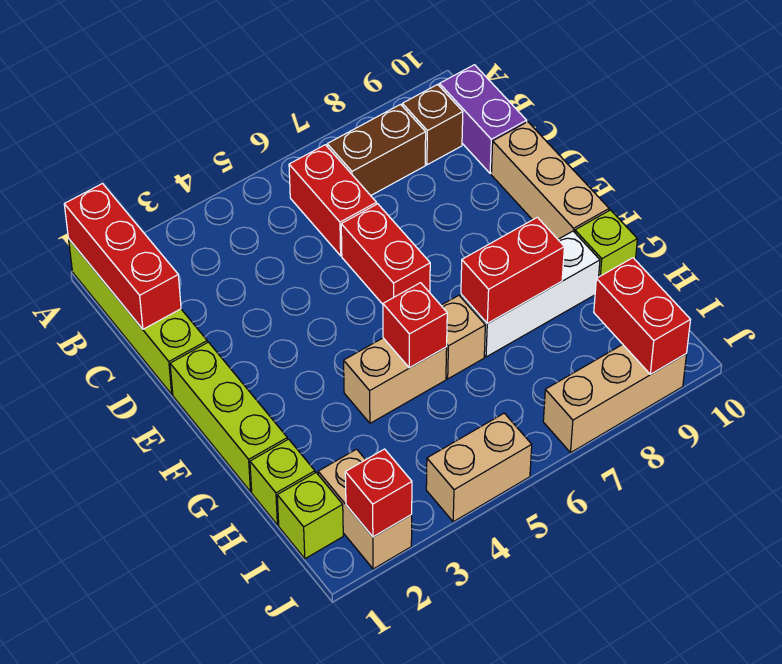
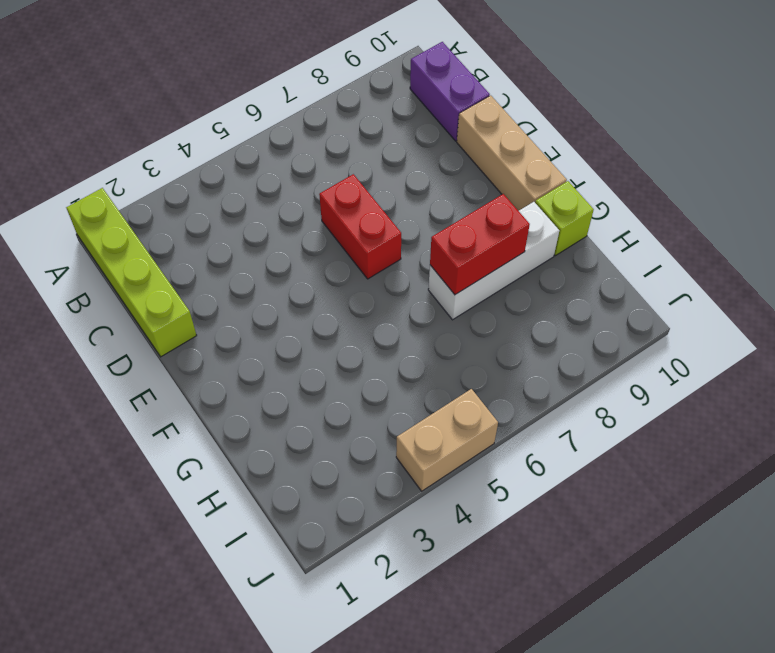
none -> red brick B6:C6 level 1
none -> brown brick B7:B8 level 1
none -> brown brick B9 level 1

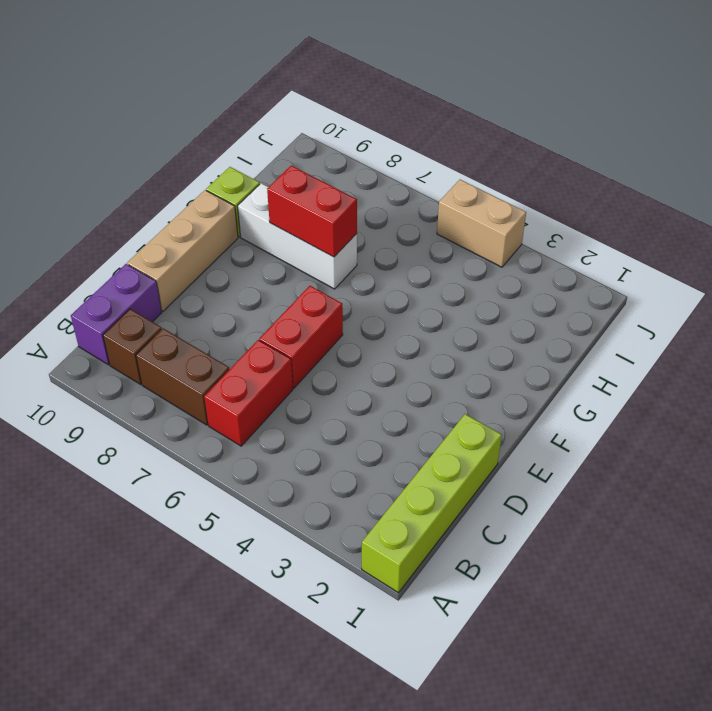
none -> lime brick E1:G1 level 1
none -> tan brick G4:G5 level 1
none -> tan brick G6 level 1

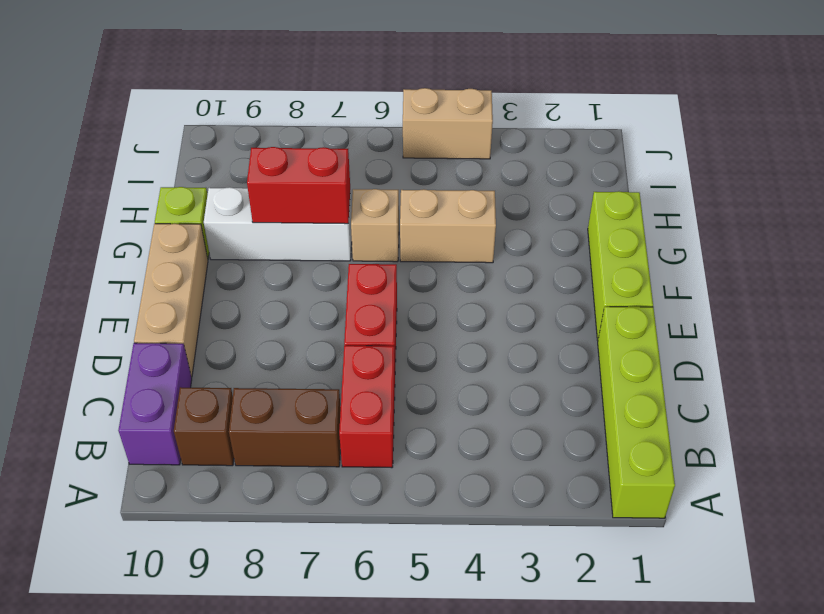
none -> lime brick H1 level 1
none -> lime brick I1 level 1
none -> tan brick I2:J2 level 1

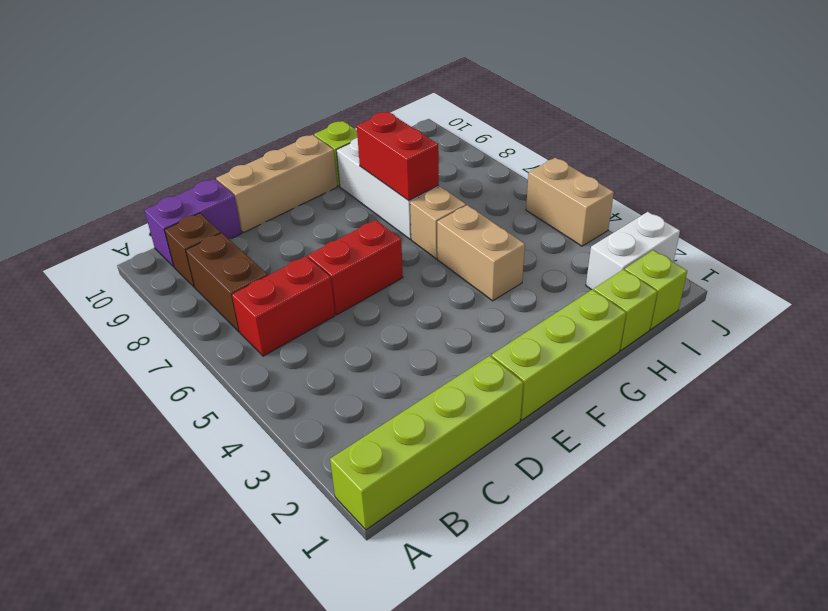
white brick I2:J2 level 1 -> tan brick I2:J2 level 1
none -> tan brick J7:J9 level 1
none -> red brick A1:C1 level 2
none -> red brick G5 level 2

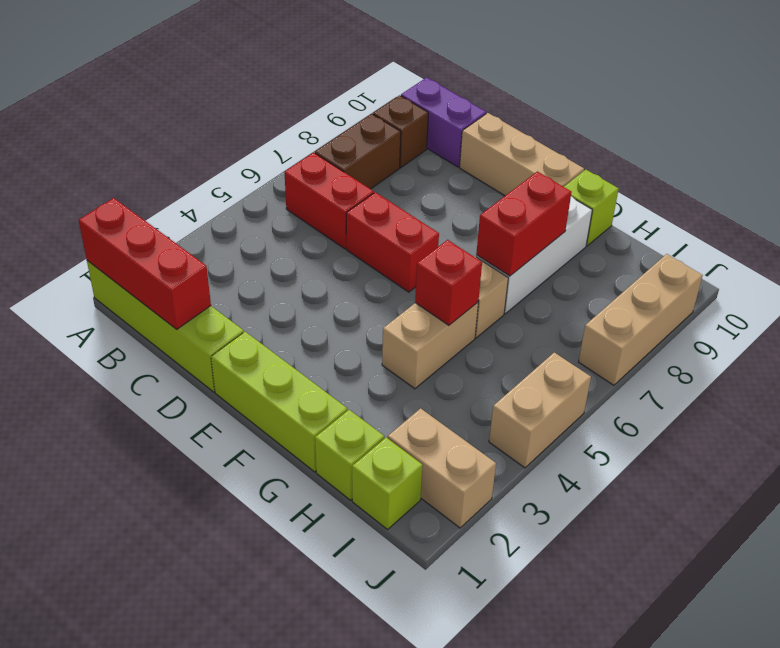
none -> red brick I9:J9 level 2
none -> red brick J2 level 2

